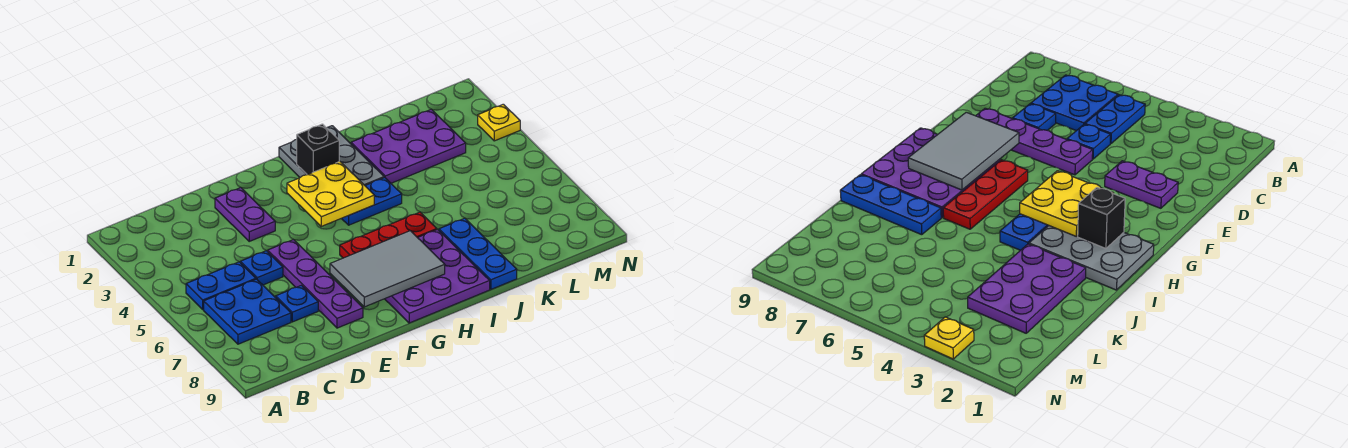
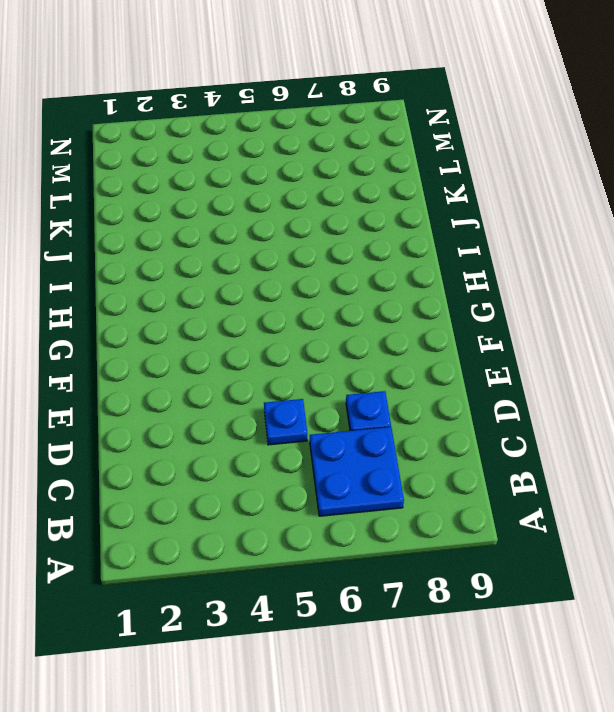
none -> blue plate B5:C5 level 1
none -> purple plate E2:E3 level 1
none -> purple plate E5:E8 level 1

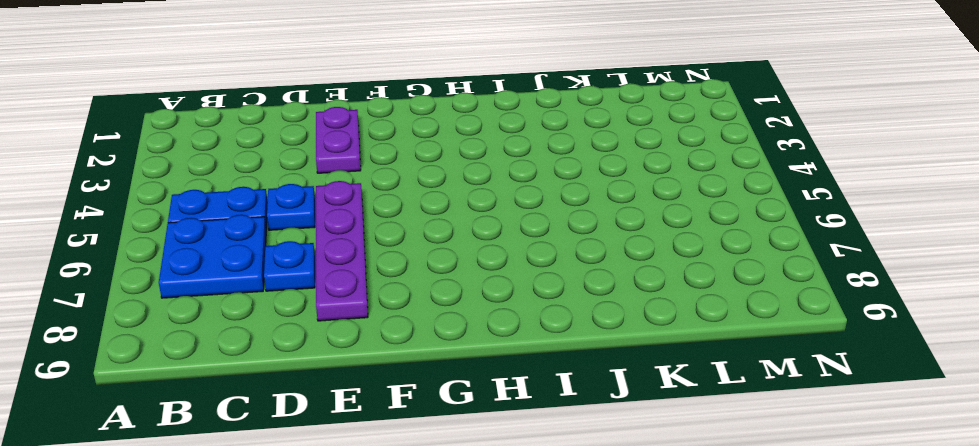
none -> red plate G6:I6 level 1
none -> purple plate G7:I9 level 1
none -> grey plate H1:I3 level 1

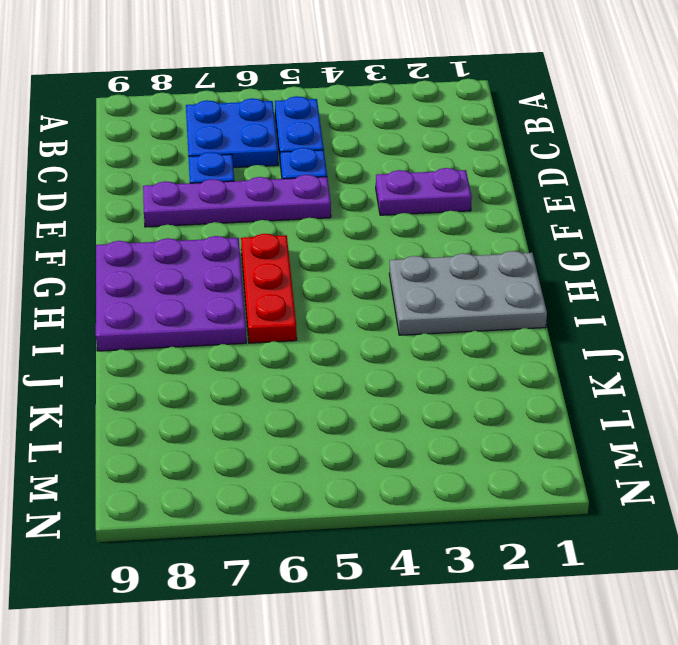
none -> blue plate H4:I4 level 1
none -> purple plate J2:L3 level 1
none -> blue plate J7:J9 level 1

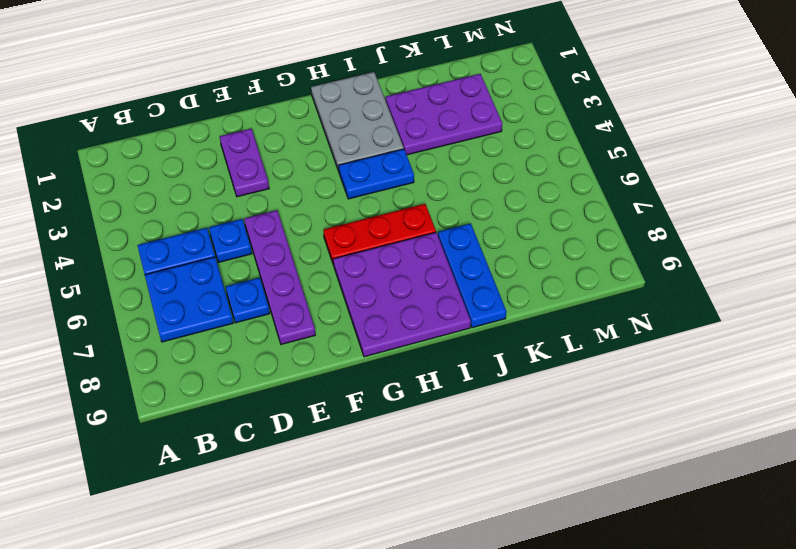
none -> yellow plate N3 level 1
none -> grey tile F7:H8 level 2
none -> yellow plate G3:H4 level 2

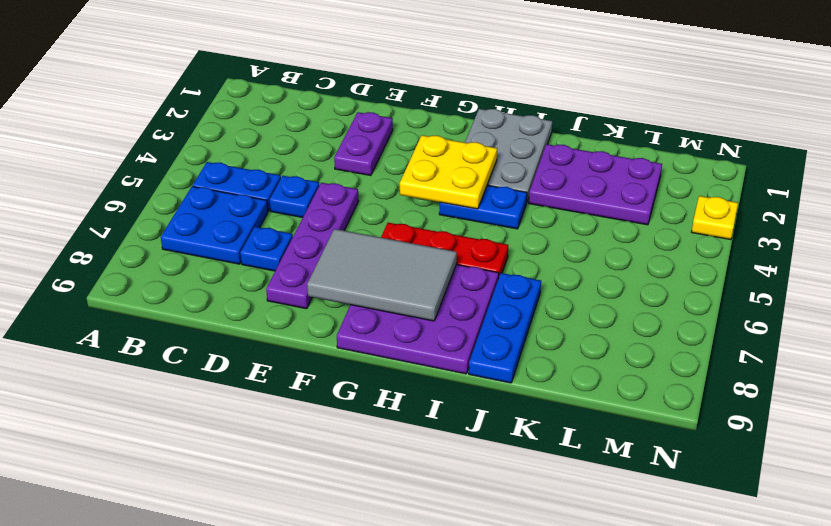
none -> black brick H2 level 2

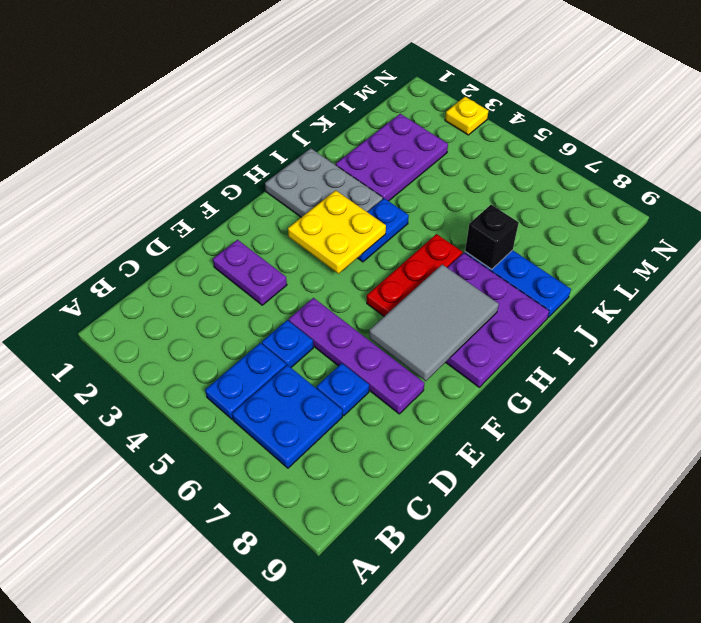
black brick J7 level 2 -> black brick H2 level 2

